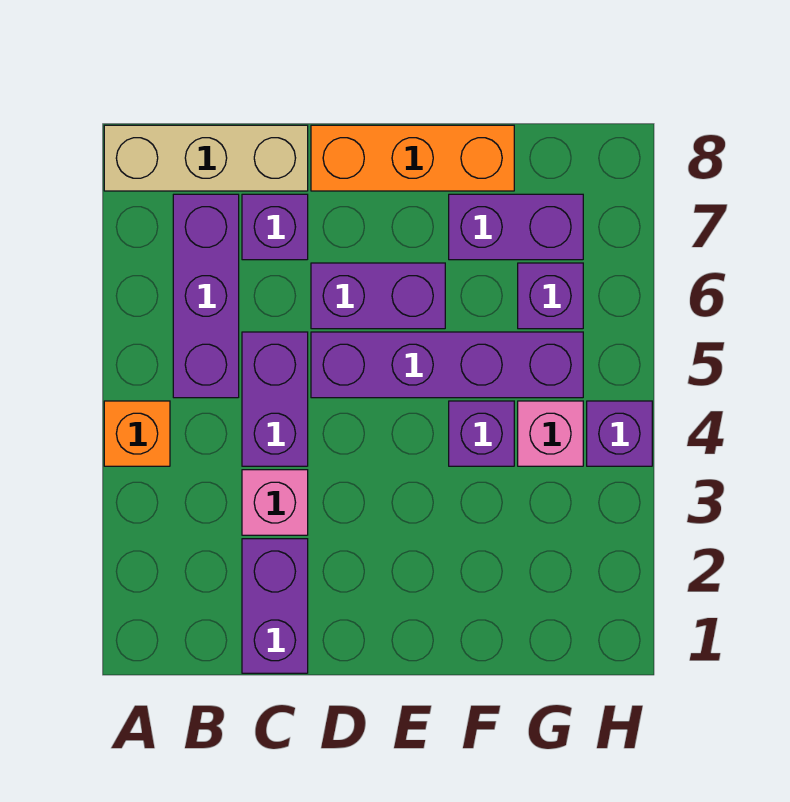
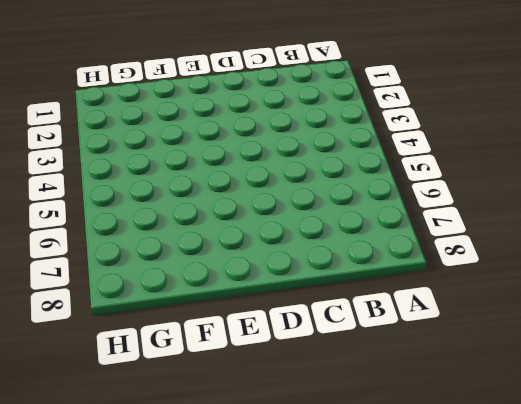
none -> orange brick A4 level 1
none -> tan brick A8:C8 level 1
none -> purple brick B5:B7 level 1

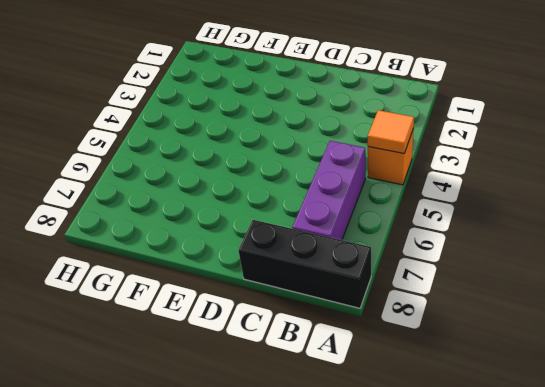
orange tile A4 level 2 -> none
black brick A8:C8 level 1 -> tan brick A8:C8 level 1
none -> purple brick C1:C2 level 1
none -> pink brick C3 level 1
none -> purple brick C4:C5 level 1

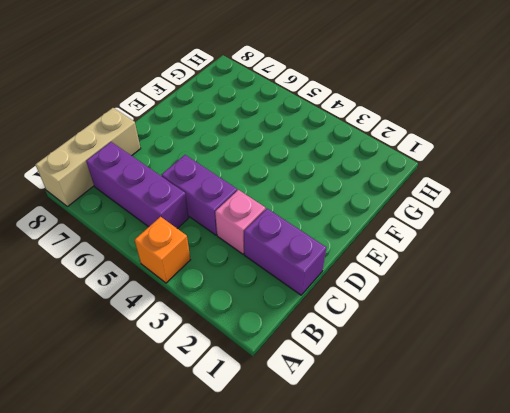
none -> purple brick C7 level 1
none -> purple brick D5:G5 level 1
none -> purple brick D6:E6 level 1

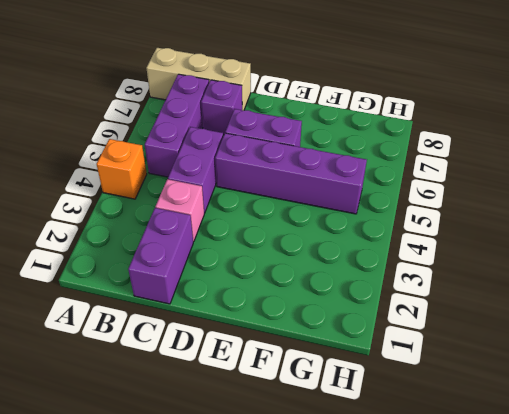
none -> orange brick D8:F8 level 1
none -> purple brick F4 level 1
none -> purple brick F7:G7 level 1

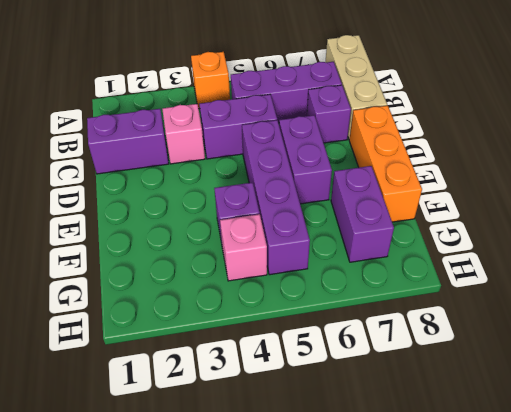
none -> purple brick G6 level 1
none -> purple brick H4 level 1

